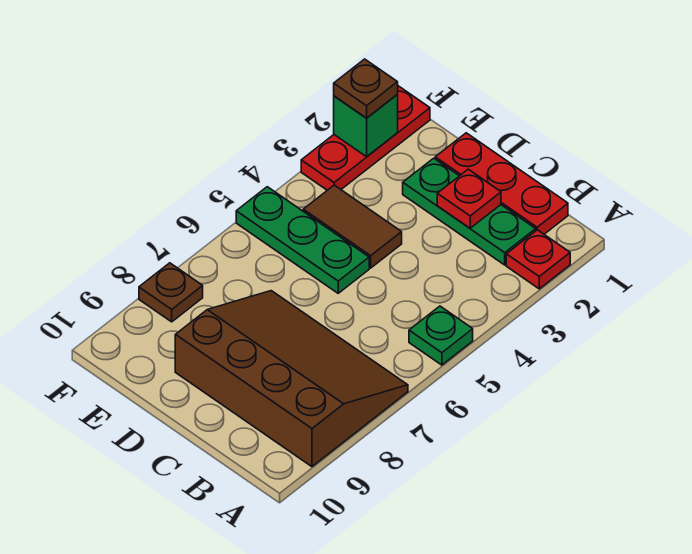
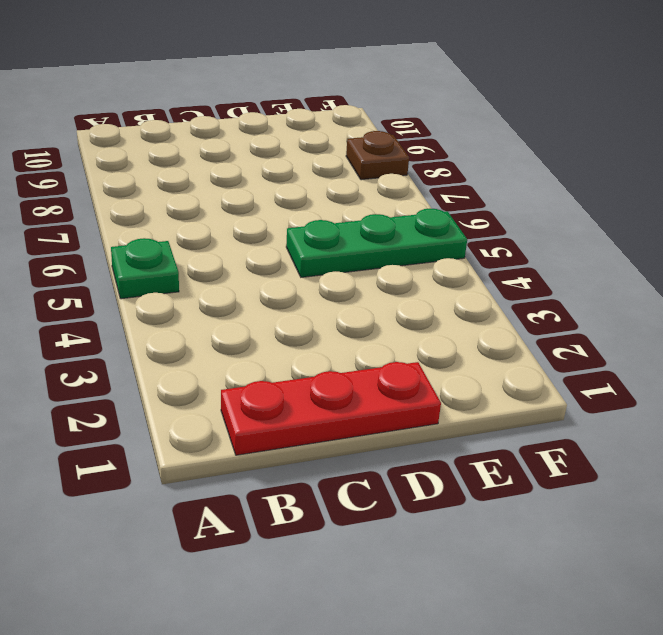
none -> red plate A2 level 1
none -> brown slope A7:D9 level 1 top 9
none -> green plate B2:D2 level 1

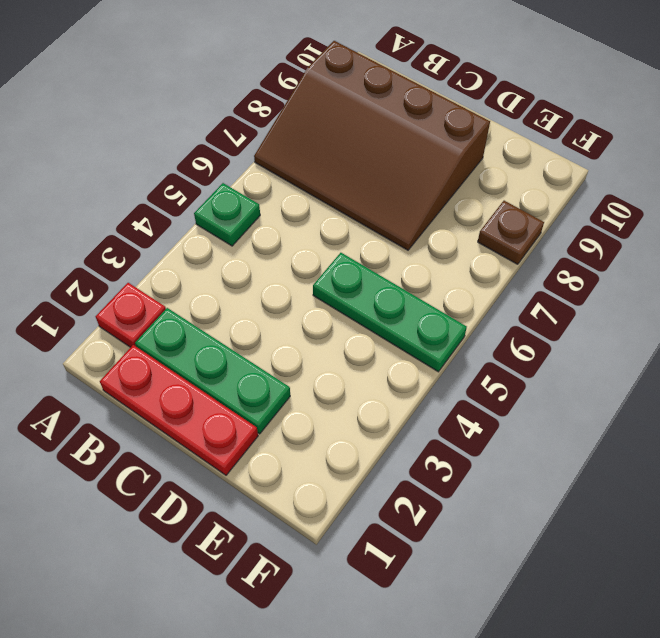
none -> brown tile D4:E4 level 1
none -> red plate F1:F3 level 1
none -> red plate C2 level 2

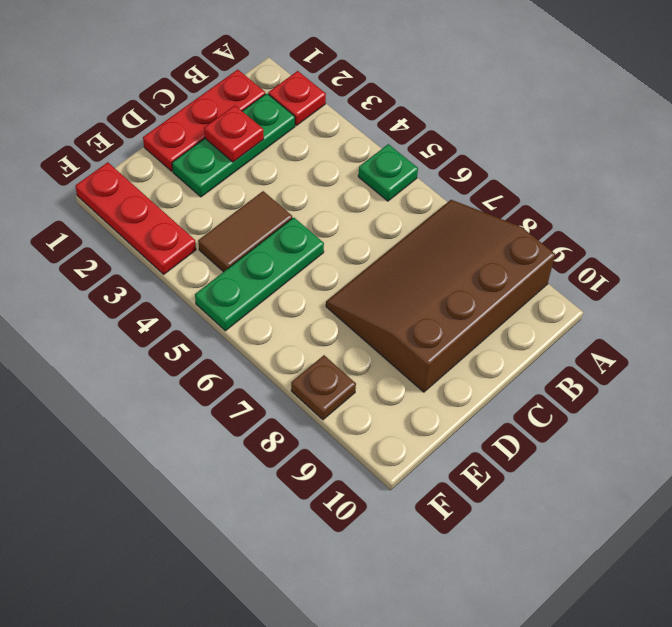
none -> green brick F2 level 2
none -> brown plate F2 level 3

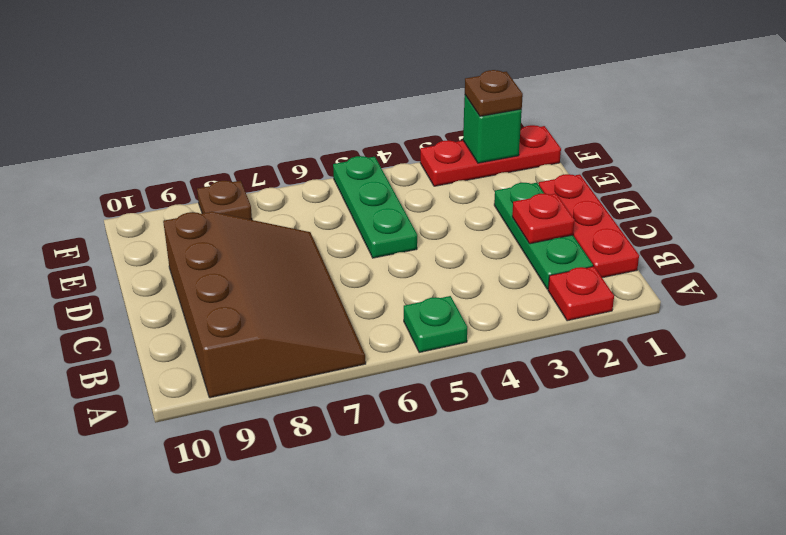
none -> brown tile D4:E4 level 1

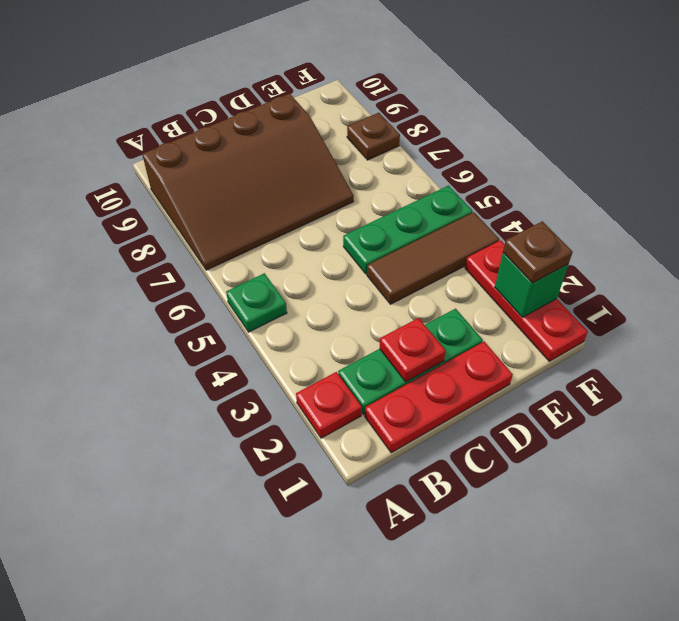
brown tile D4:F4 level 1 -> brown tile D4:E4 level 1

